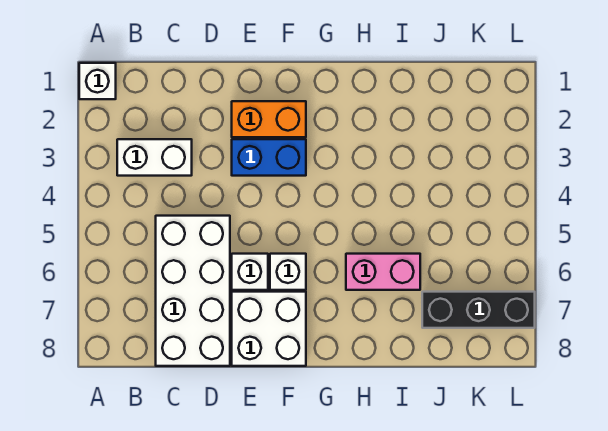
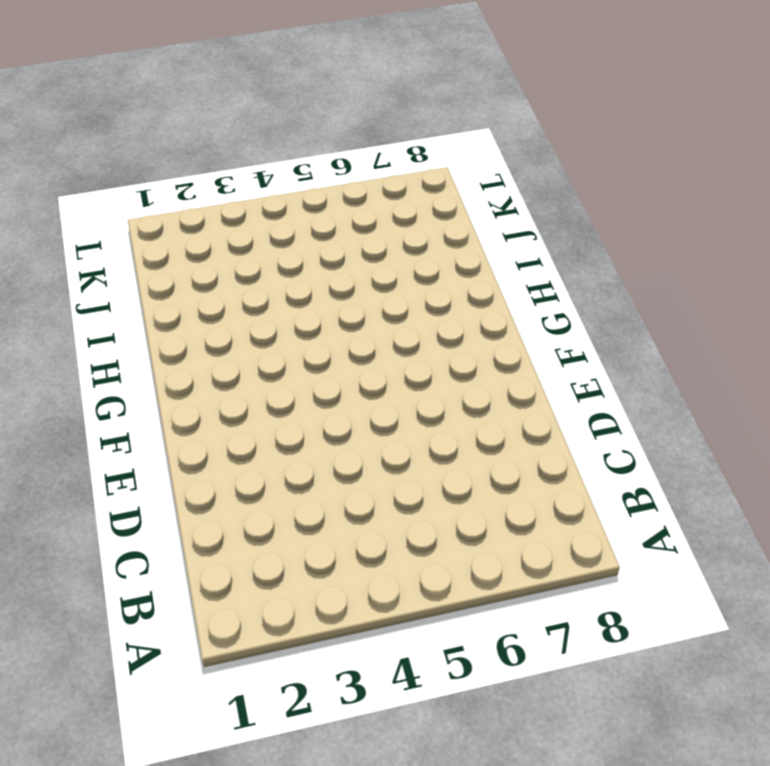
none -> white brick A1 level 1
none -> white brick B3:C3 level 1

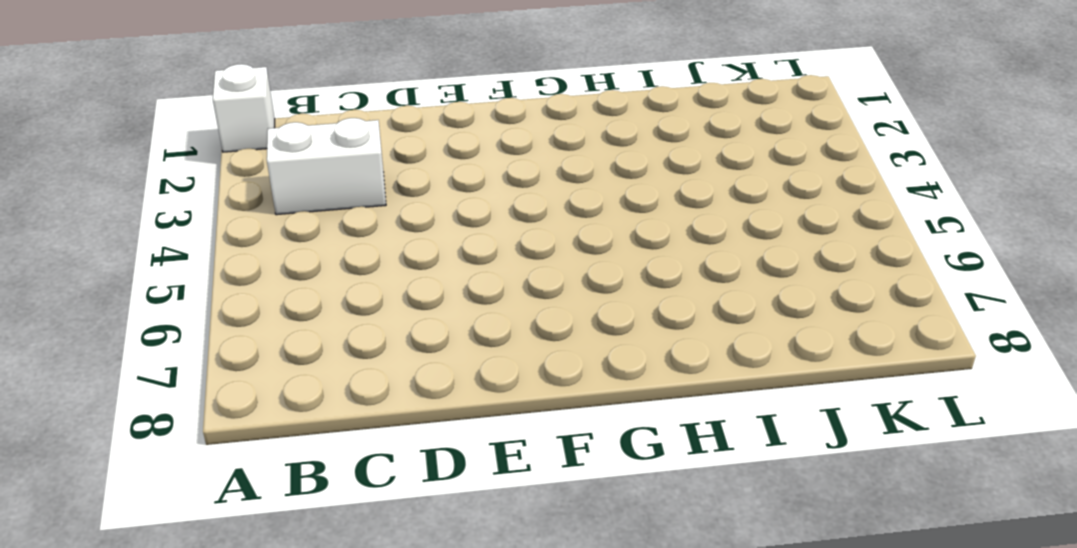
none -> white brick C5:D8 level 1
none -> orange brick E2:F2 level 1

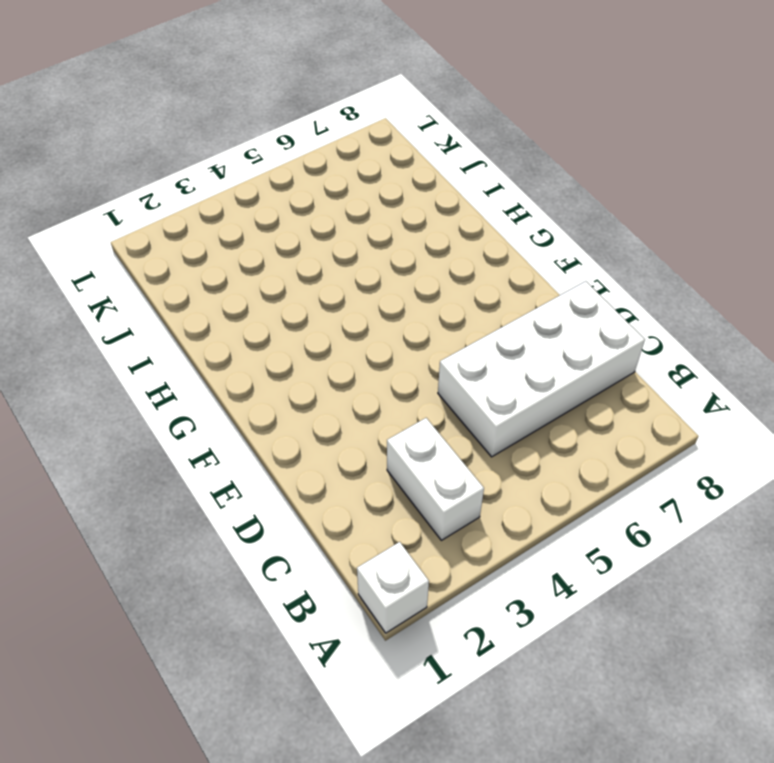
none -> orange brick E2:F2 level 1
none -> blue brick E3:F3 level 1

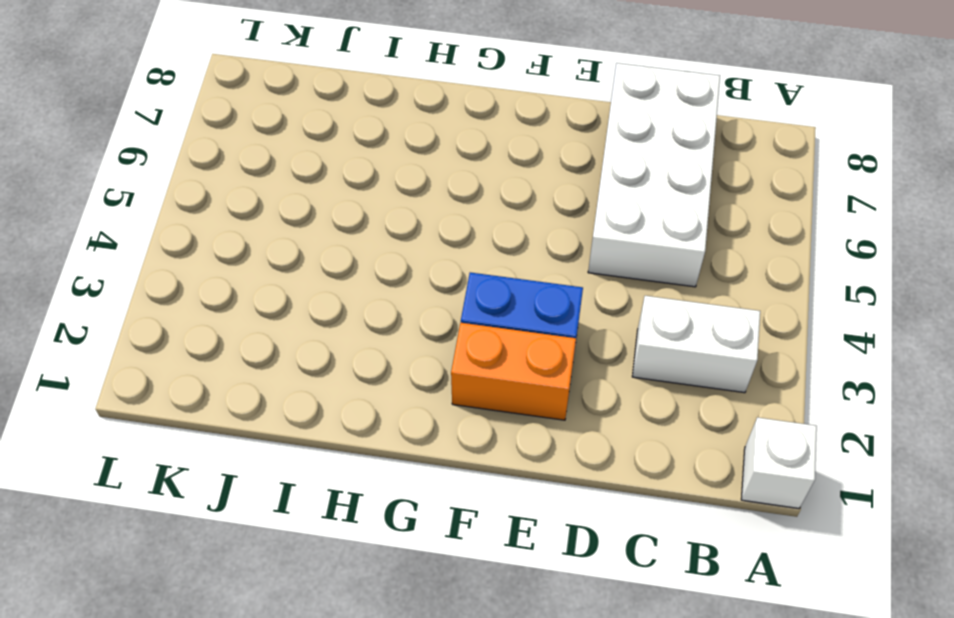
none -> white brick E6 level 1
none -> white brick E7:F8 level 1

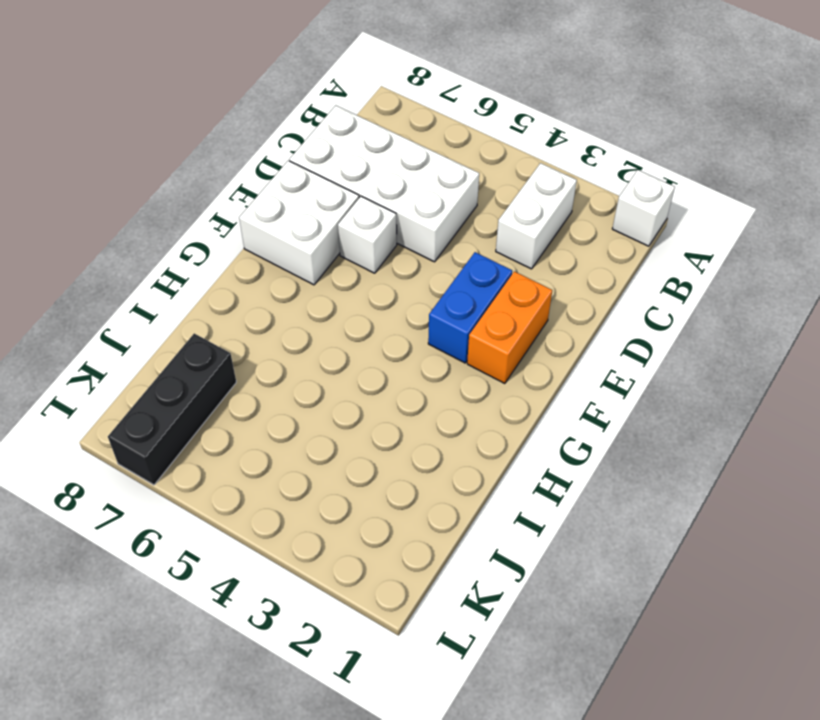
none -> white brick F6 level 1
none -> pink brick H6:I6 level 1

